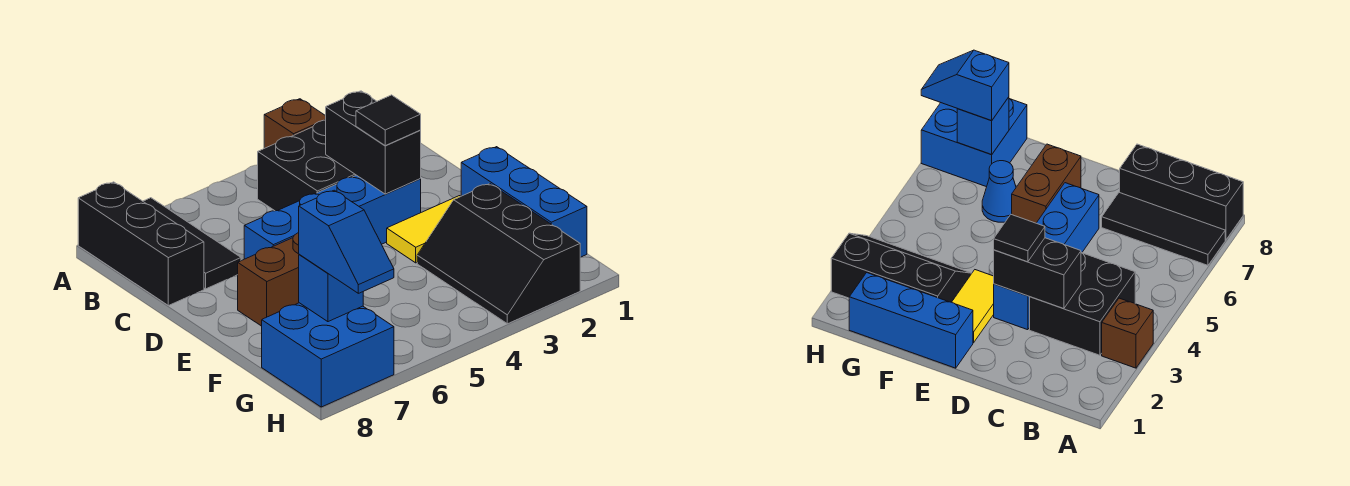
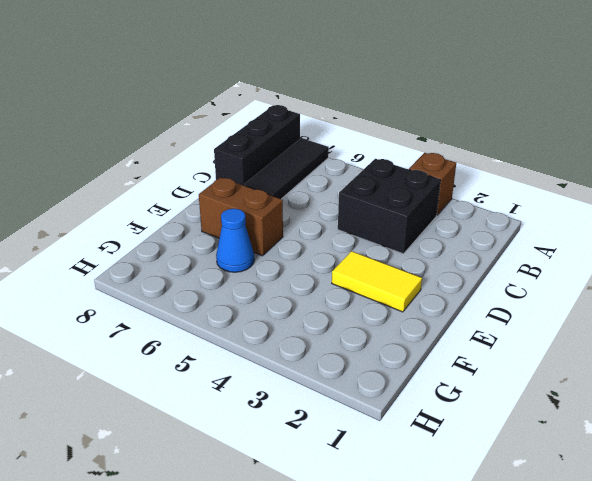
none -> blue brick D3:D6 level 1
none -> blue brick E1:G1 level 1
none -> black slope F2:H3 level 1 top 2

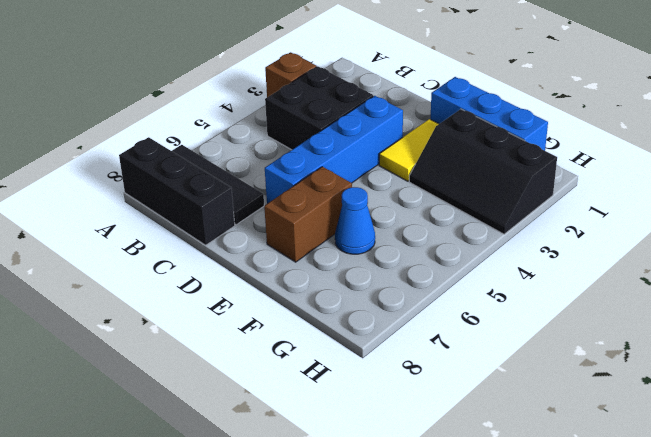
none -> blue brick G7:H8 level 1
none -> black brick C3:D3 level 2
none -> blue brick G7 level 2

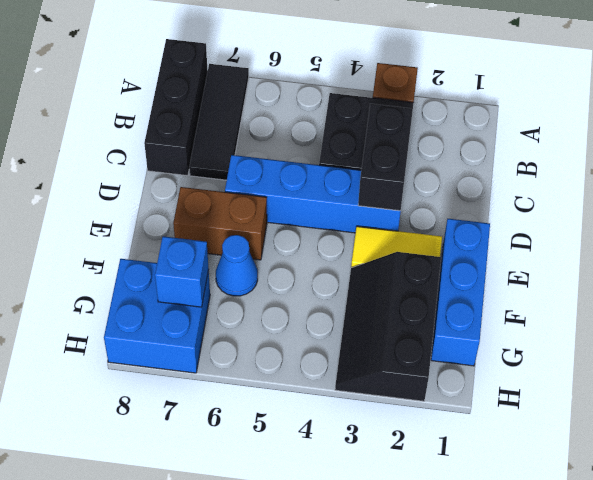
none -> black tile D3 level 3
none -> blue slope G7:H7 level 3 top G

